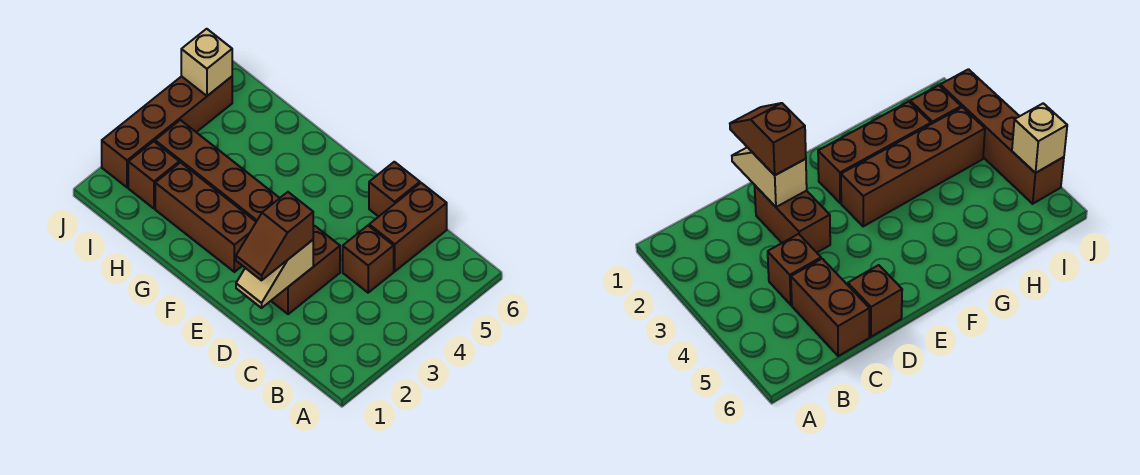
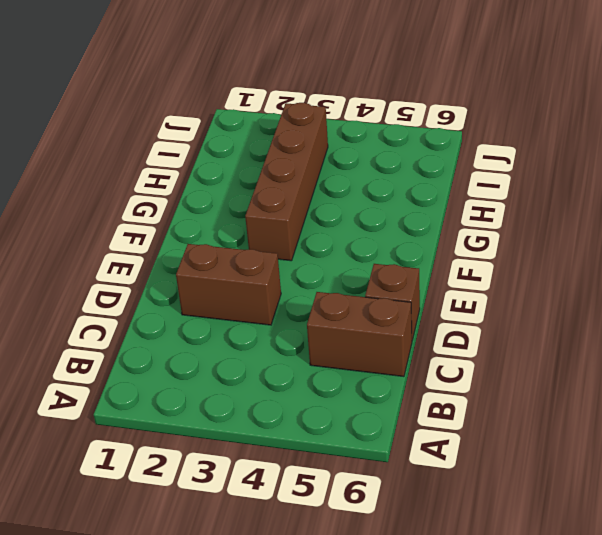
none -> brown brick C4 level 1
none -> brown brick F2:H2 level 1

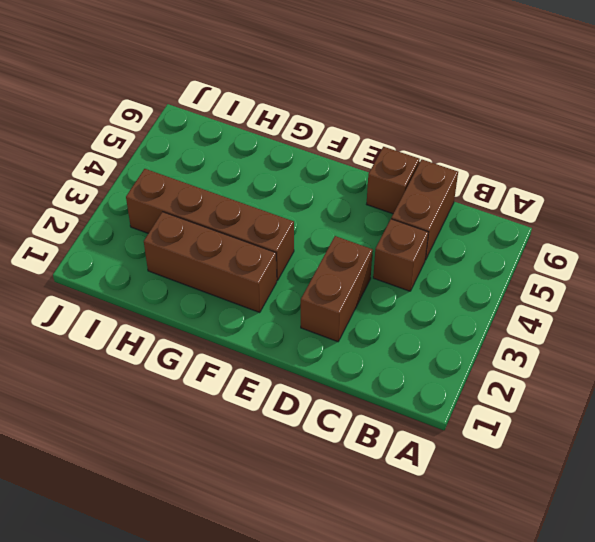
none -> brown brick I2 level 1
none -> brown brick J2:J5 level 1

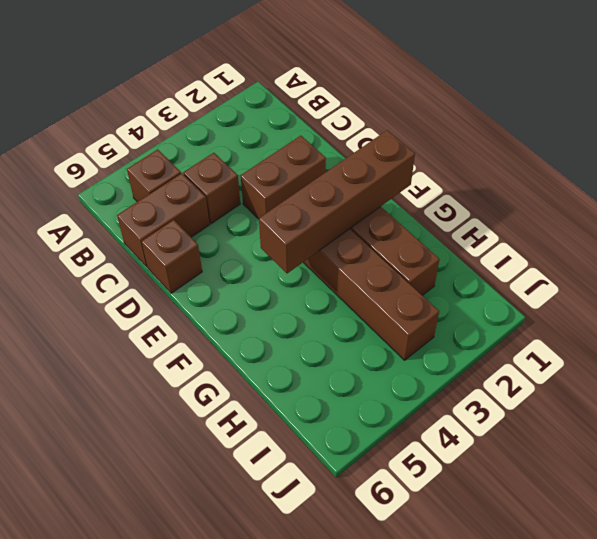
brown brick B5 level 1 -> brown brick I2 level 1
brown brick F1:F4 level 2 -> brown brick J2:J5 level 1
none -> tan slope D1:D2 level 2 top 2
none -> tan brick J5 level 2

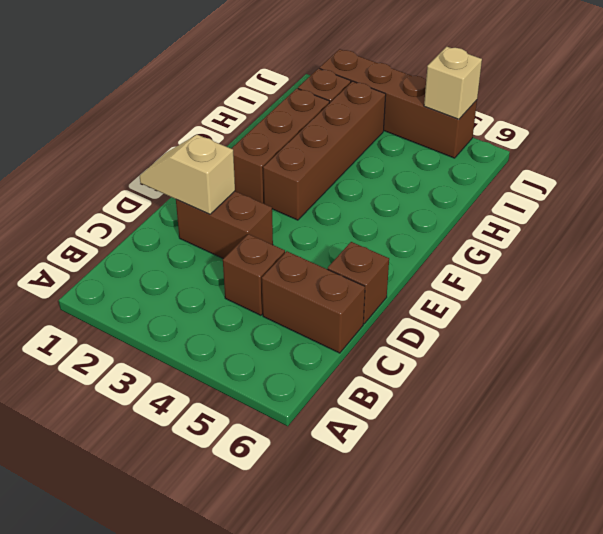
none -> brown slope D1:D2 level 3 top 2

